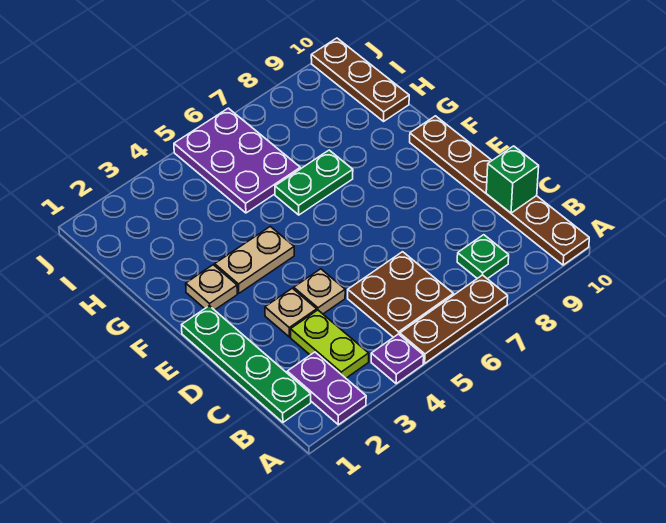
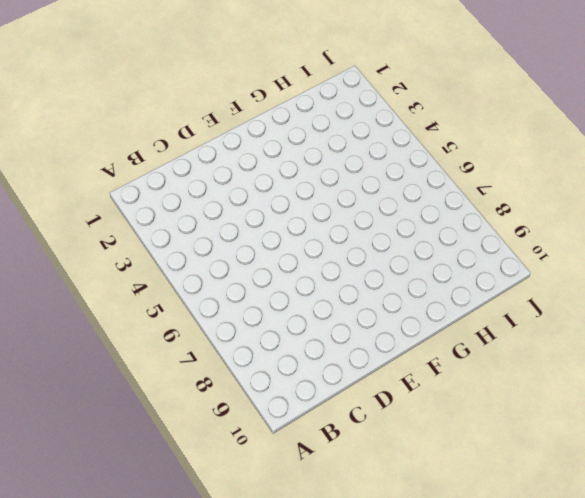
none -> purple plate A2:B2 level 1
none -> purple plate A4 level 1
none -> brown plate A5:A7 level 1

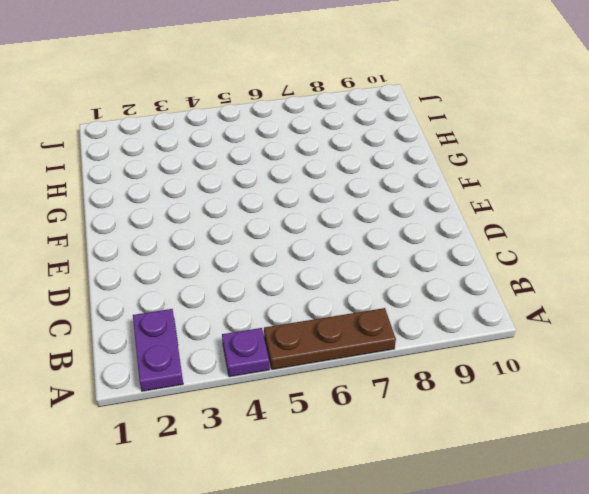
none -> brown plate A10:F10 level 1
none -> green plate B1:E1 level 1
none -> lime plate B3:C3 level 1

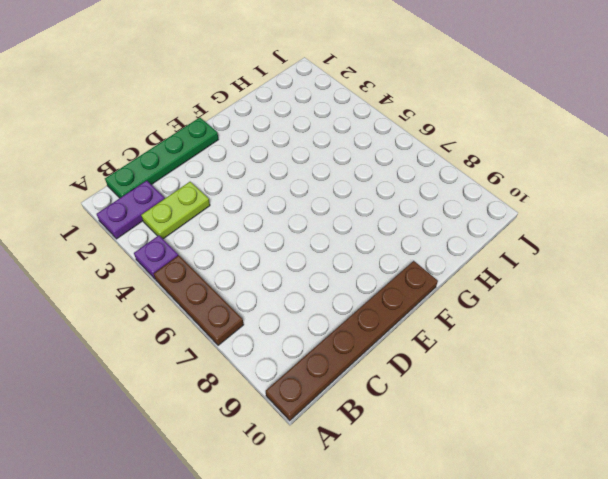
none -> brown plate B5:C6 level 1
none -> green plate B8 level 1
none -> tan plate D3 level 1

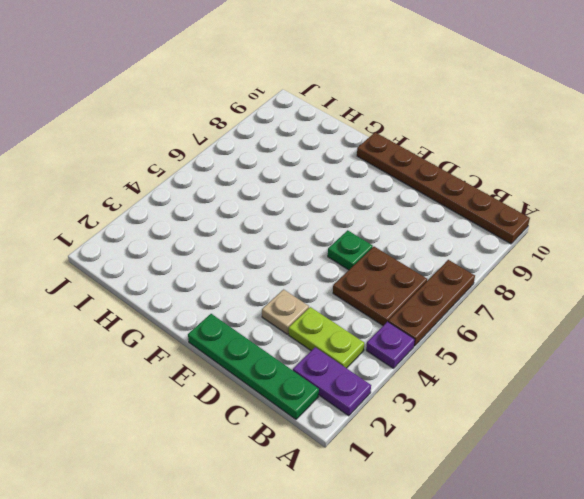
green plate D6 level 1 -> green plate B8 level 1
none -> tan plate D4 level 1
none -> tan plate F2 level 1
none -> tan plate F3:F4 level 1

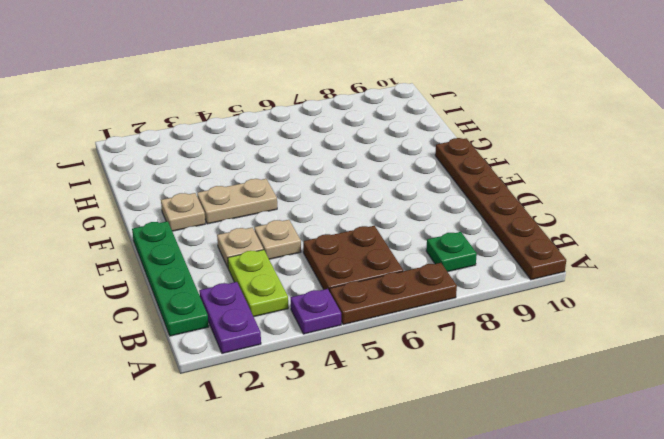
none -> green plate G6:G7 level 1
none -> purple plate H5:J6 level 1
none -> brown plate H10:J10 level 1

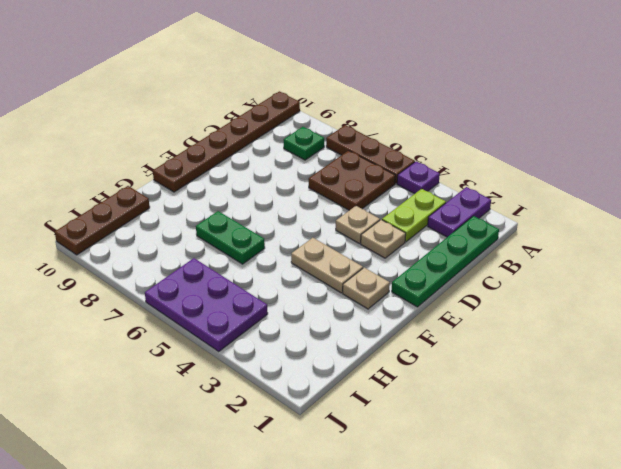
purple plate I4:J6 level 1 -> purple plate H5:J6 level 1
none -> green brick C10 level 2

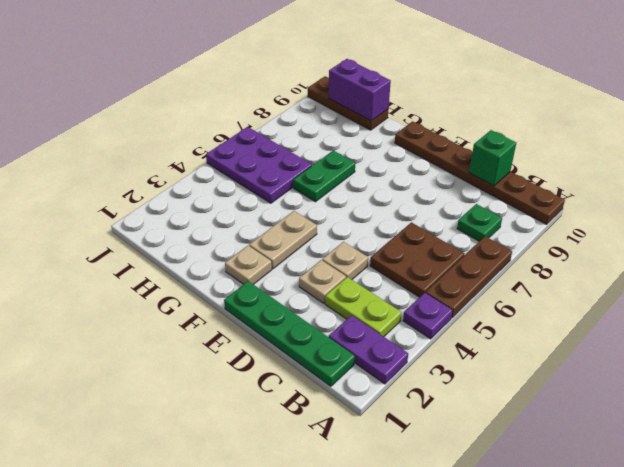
purple brick H10:I10 level 2 -> none

